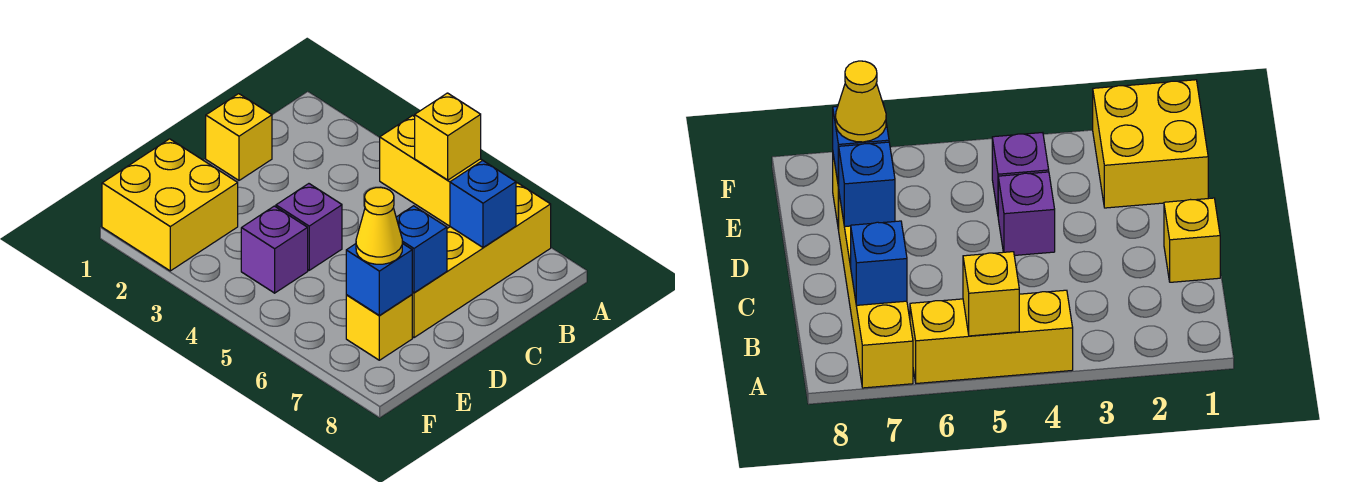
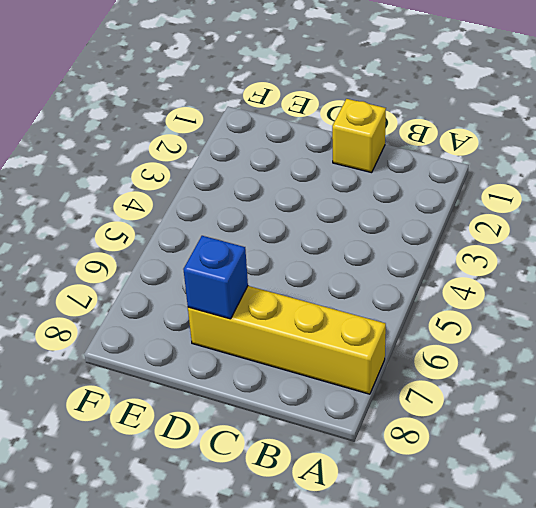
none -> yellow brick A4:A6 level 1
none -> purple brick D4 level 1
none -> yellow brick E1:F2 level 1

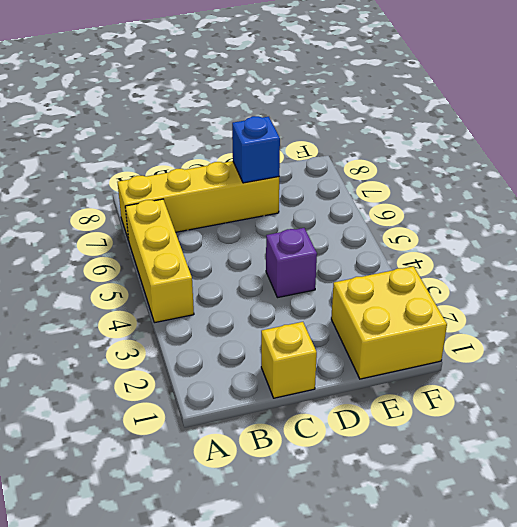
none -> purple brick E4 level 1
none -> yellow brick E7 level 1
none -> yellow brick A5 level 2

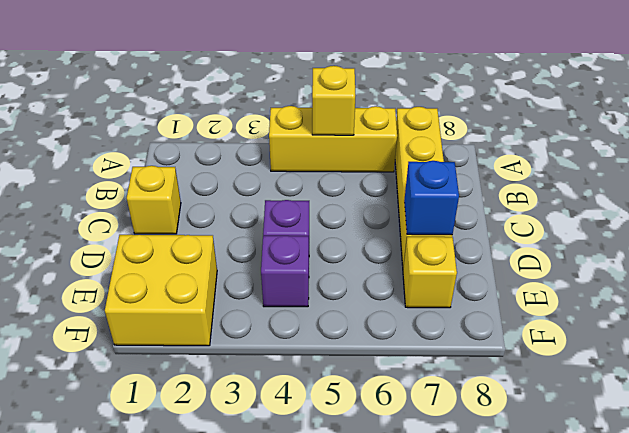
none -> blue brick B7 level 2
none -> blue brick E7 level 2
none -> yellow cone E7 level 3

